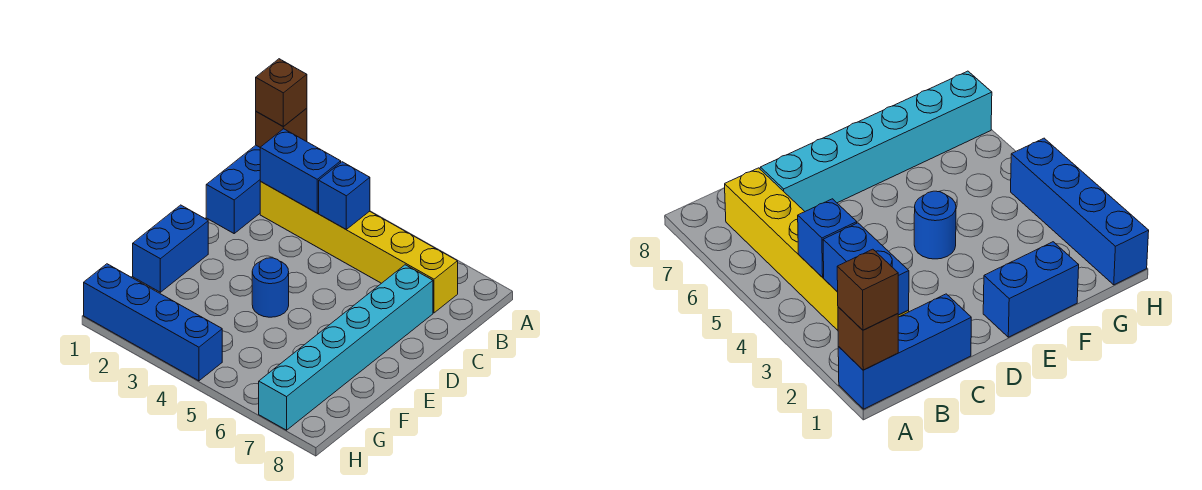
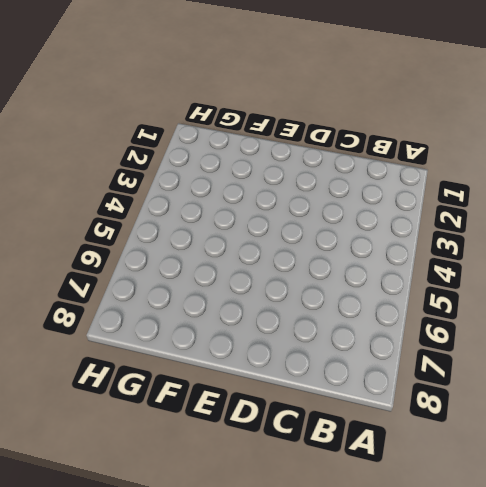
none -> blue brick A1:C1 level 1
none -> yellow brick B2:B7 level 1

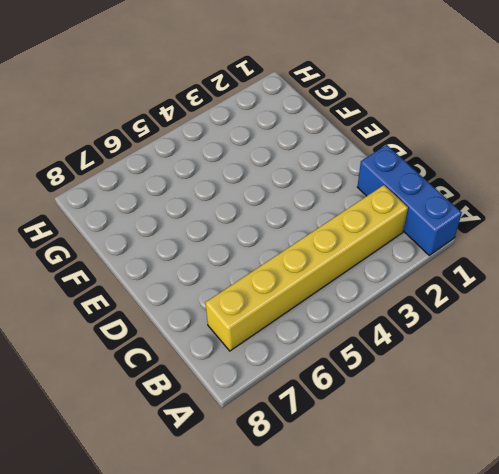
none -> cyan brick C7:H7 level 1
none -> blue brick E1:F1 level 1

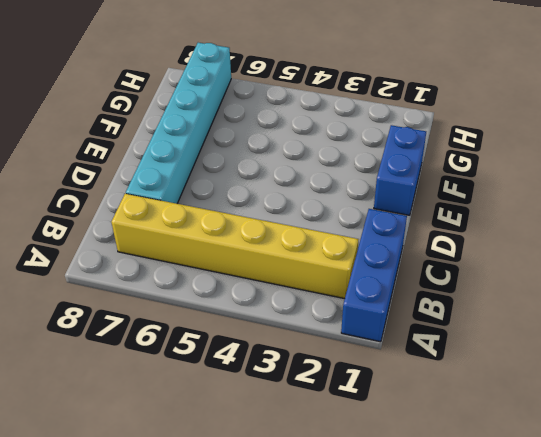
none -> blue round brick E4 level 1
none -> blue brick H1:H4 level 1

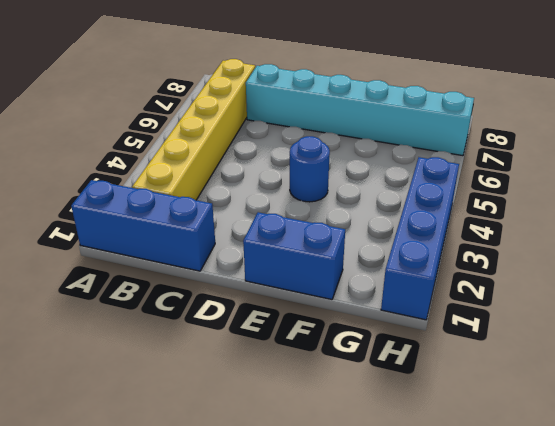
none -> brown brick A1 level 2
none -> blue brick B2:B3 level 2

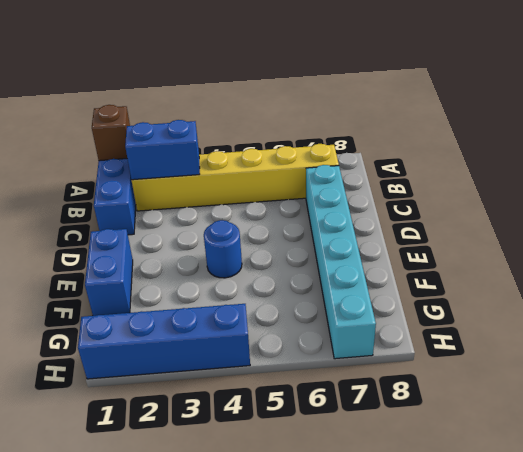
none -> blue brick B4 level 2
none -> brown brick A1 level 3

